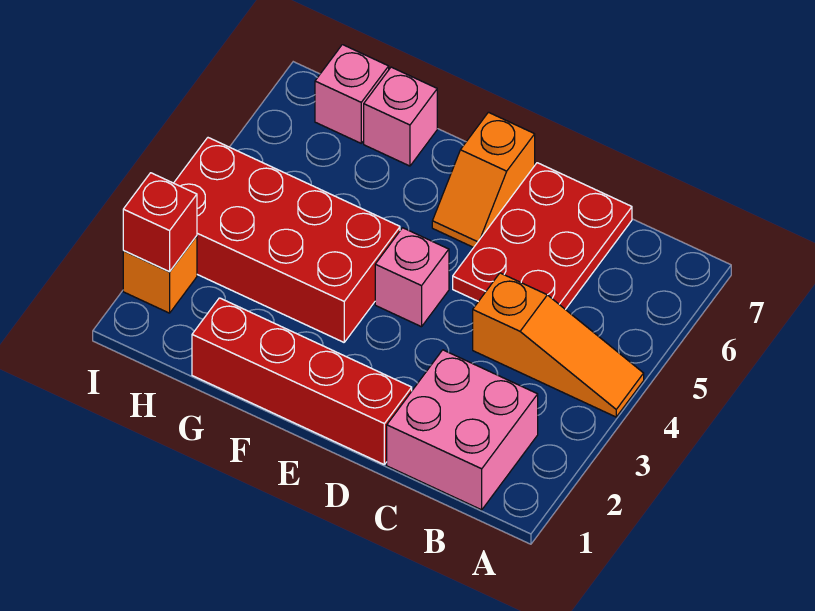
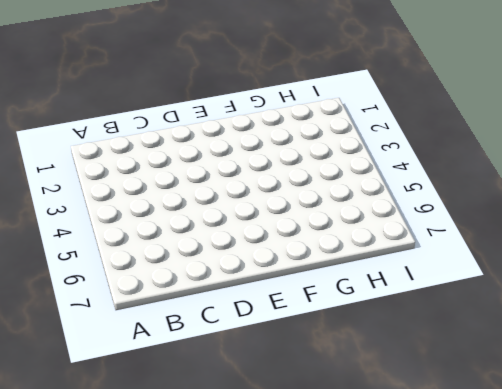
none -> orange slope A4:C4 level 1 top C
none -> pink brick B1:C2 level 1

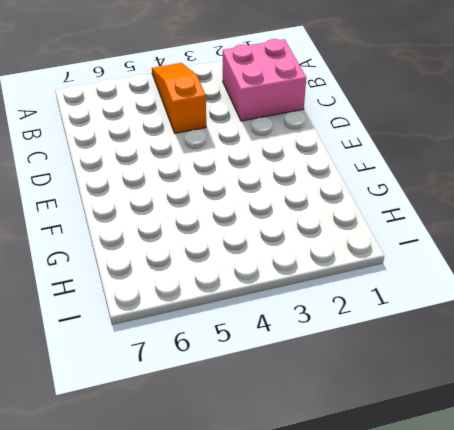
none -> red plate C5:D7 level 1
none -> red brick D1:G1 level 1

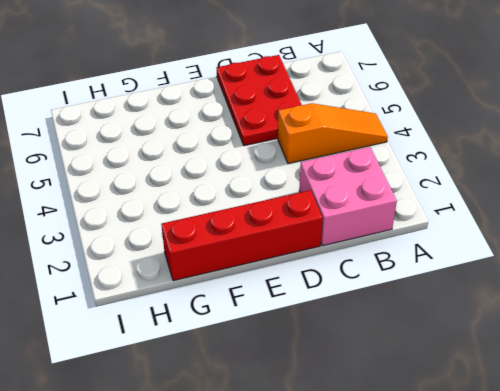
none -> pink brick E4 level 1
none -> orange slope E6:E7 level 1 top 7

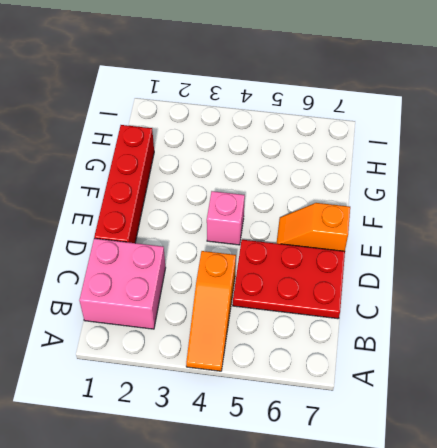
none -> red brick F3:I4 level 1
none -> pink brick G7 level 1

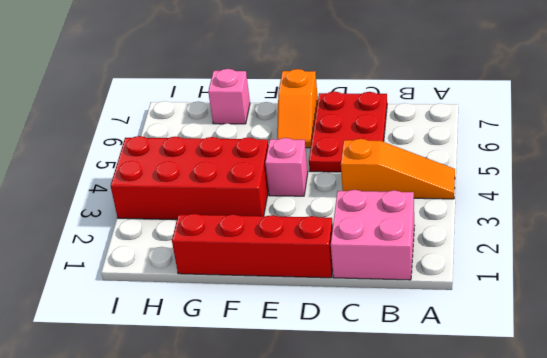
none -> pink brick H7 level 1
none -> orange brick I2 level 1

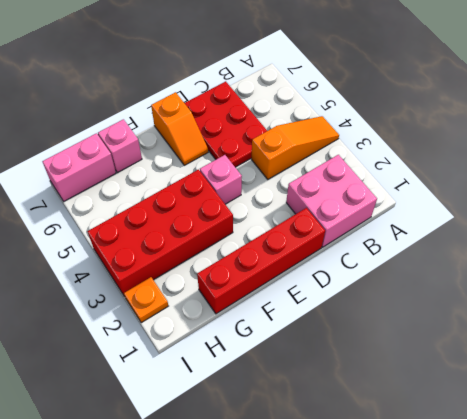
pink brick H7:I7 level 1 -> pink brick H7 level 1
orange plate I2 level 1 -> orange brick I2 level 1
none -> red brick I2 level 2

